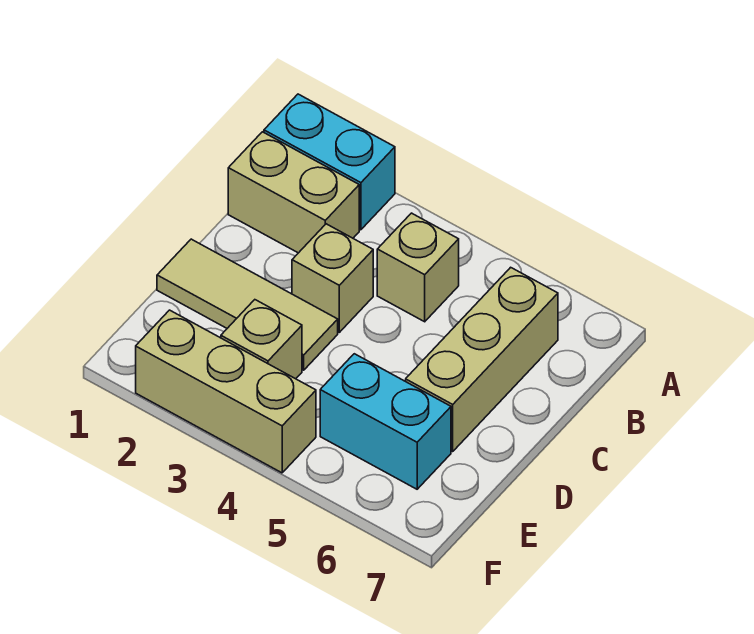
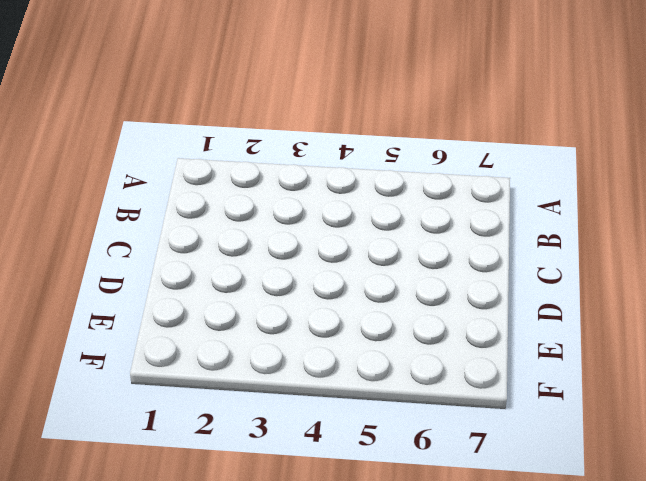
none -> cyan brick A1:A2 level 1
none -> tan brick B1:B2 level 1

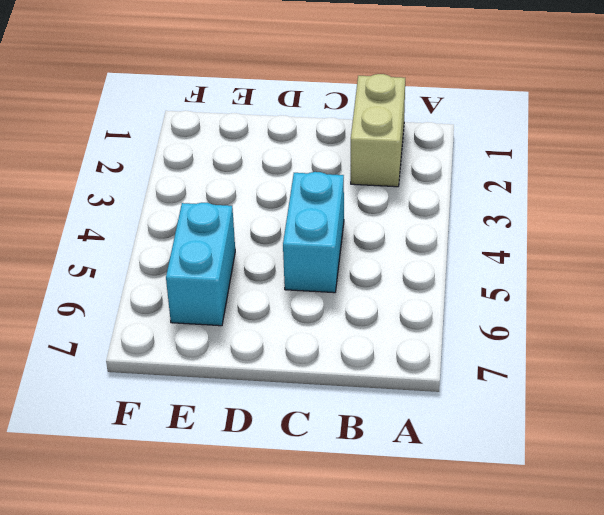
cyan brick C4:C5 level 1 -> cyan brick A1:A2 level 1
none -> tan brick B4 level 1
none -> tan brick B6:D6 level 1

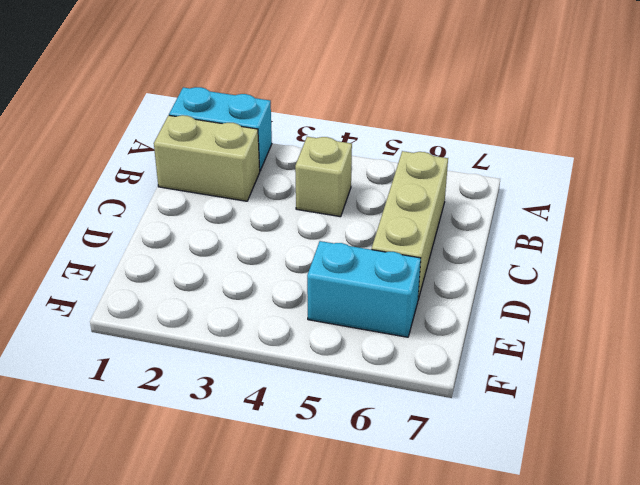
none -> tan brick C3 level 1
none -> tan tile D1:D3 level 1

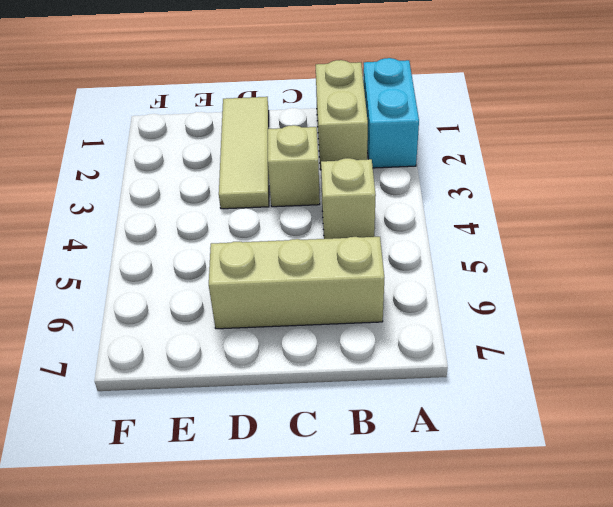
none -> tan brick E3 level 1
none -> cyan brick E5:E6 level 1

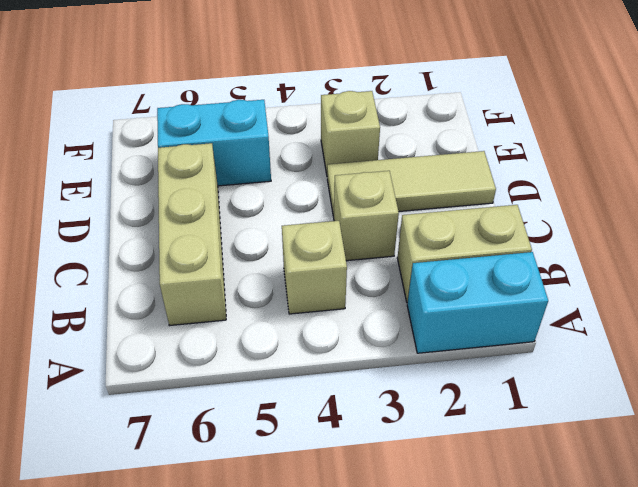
none -> tan brick F2:F4 level 1

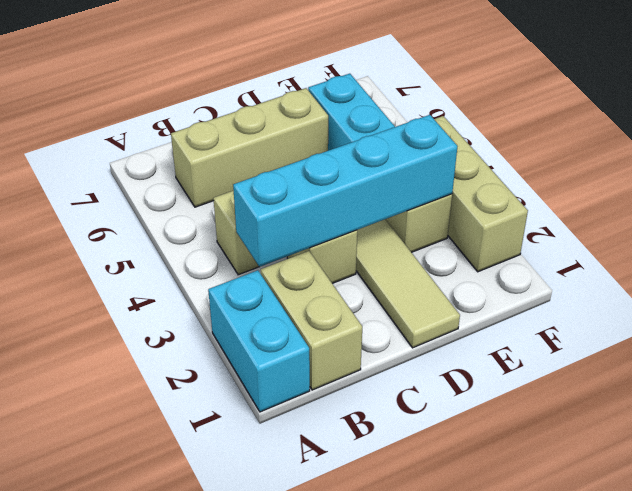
cyan brick B3:E3 level 2 -> none

